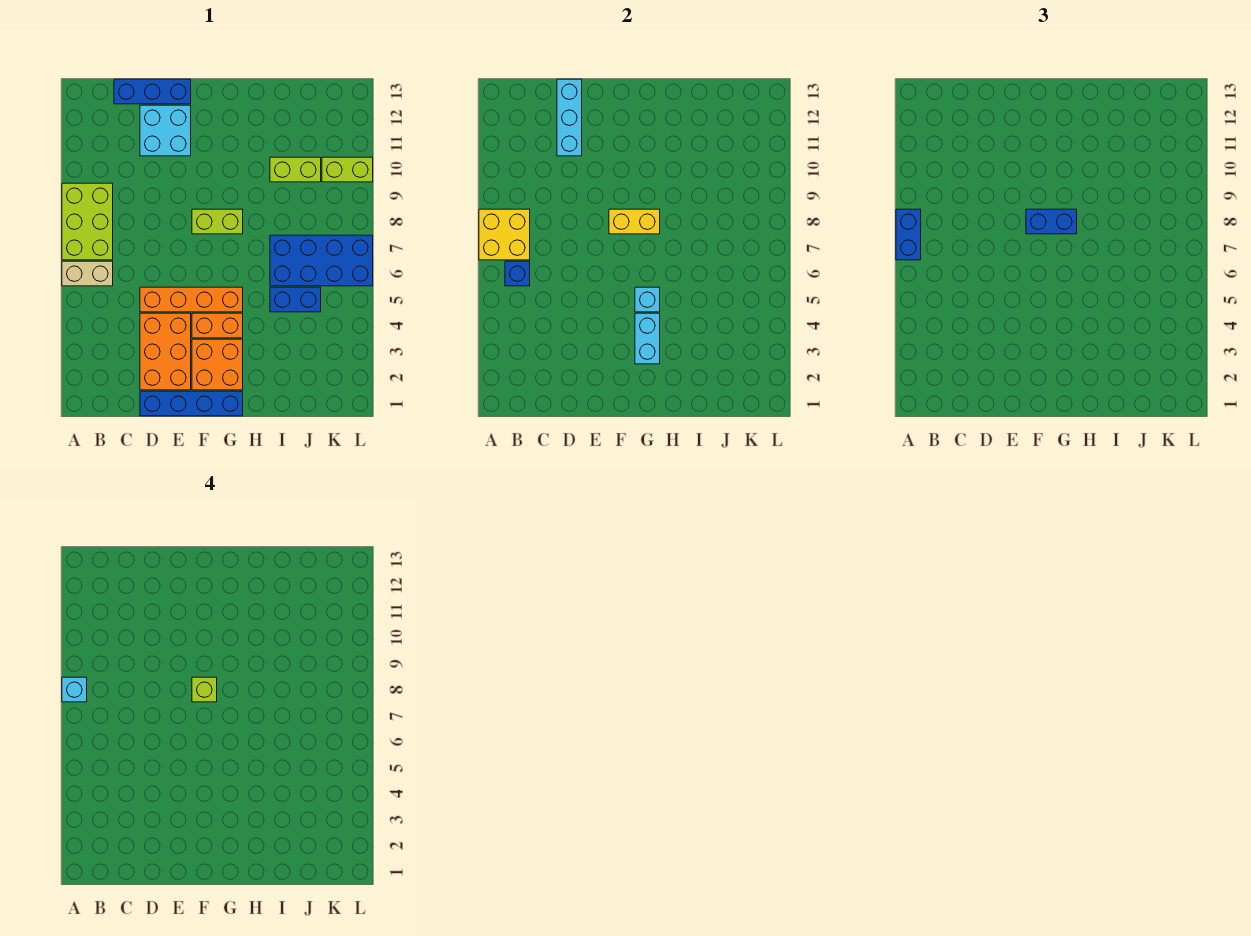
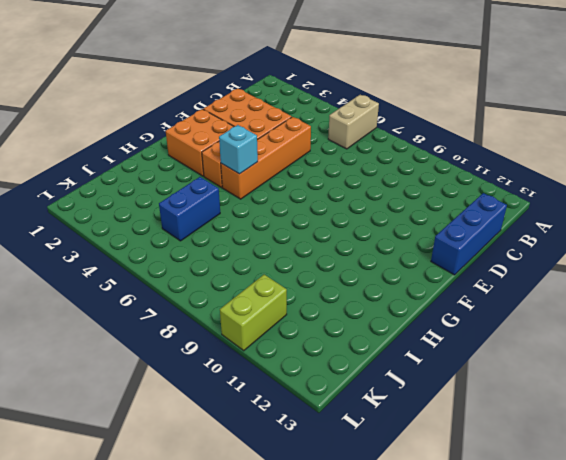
none -> lime brick A7:B9 level 1
none -> blue brick D1:G1 level 1
none -> cyan brick D11:E12 level 1

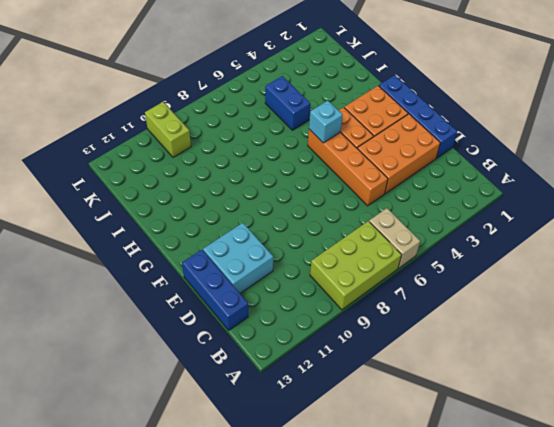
none -> lime brick F8:G8 level 1
none -> blue brick I6:L7 level 1
none -> lime brick I10:J10 level 1

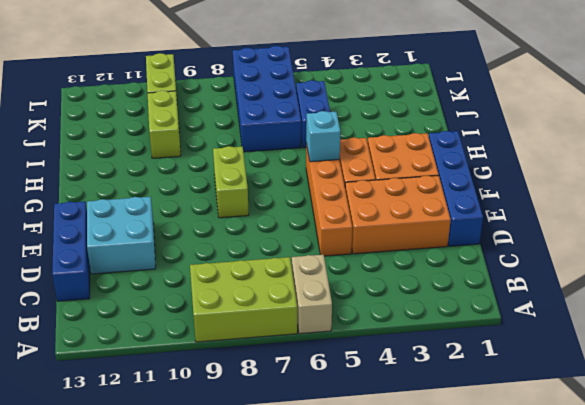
none -> yellow brick A7:B8 level 2
none -> blue brick B6 level 2
none -> cyan brick D11:D13 level 2

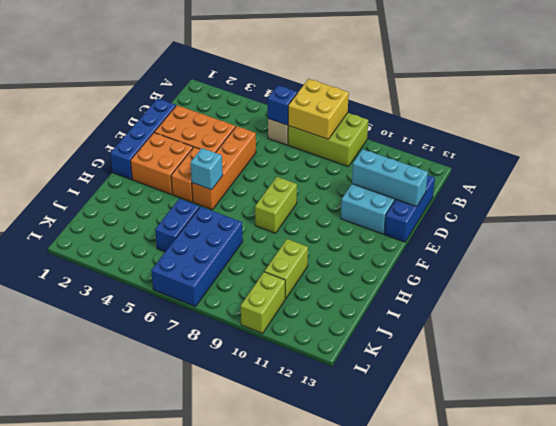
none -> yellow brick F8:G8 level 2
none -> cyan brick G3:G4 level 2
none -> blue brick A7:A8 level 3

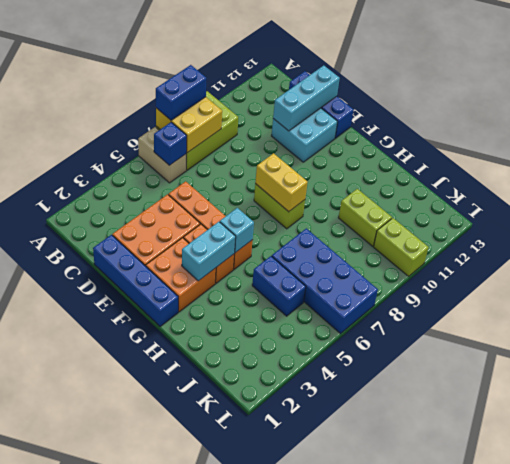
none -> blue brick F8:G8 level 3
none -> cyan brick A8 level 4
none -> lime brick F8 level 4

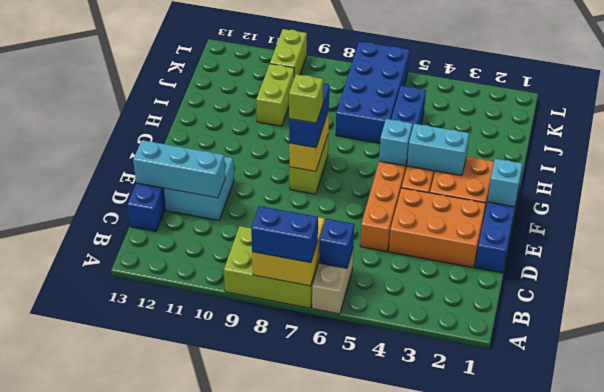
cyan brick F1 level 2 -> cyan brick A8 level 4

